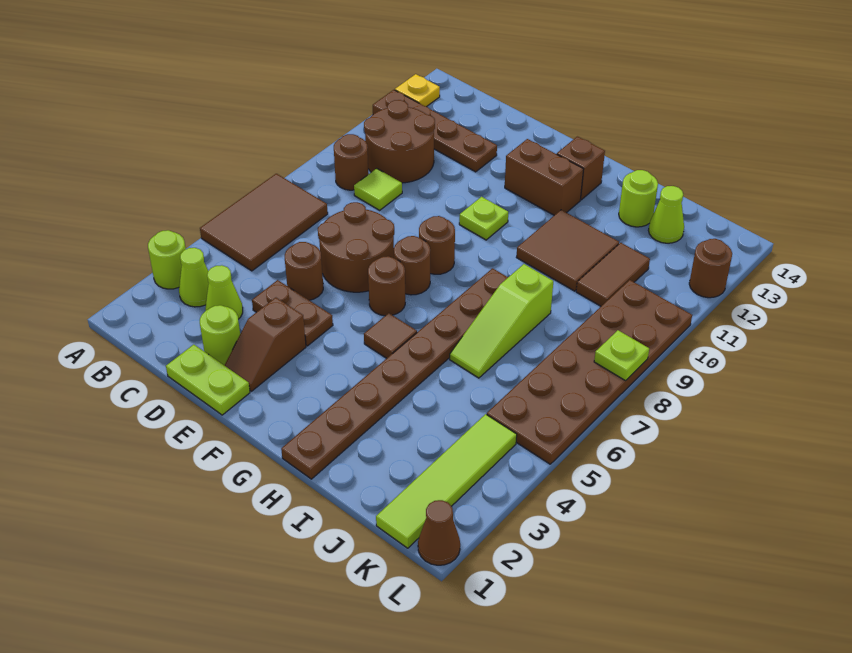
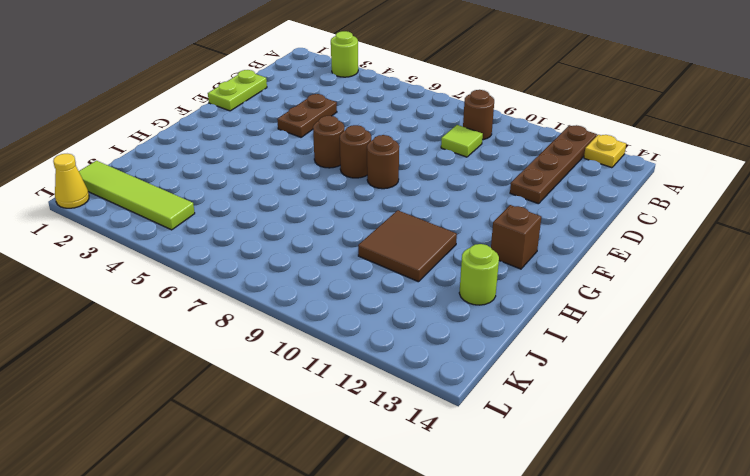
yellow cone L1 level 1 -> brown cone L1 level 1
none -> brown tile A5:B7 level 1
none -> lime cone B3 level 1
none -> brown round brick B10:C11 level 1
none -> lime cone C3 level 1

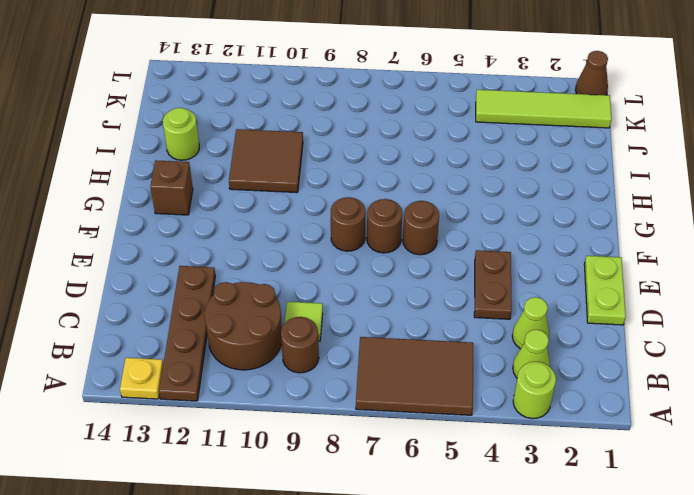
none -> lime round brick D2 level 1
none -> brown round brick D5 level 1
none -> brown round brick D6:E7 level 1
none -> brown slope E2:E3 level 1 top 3

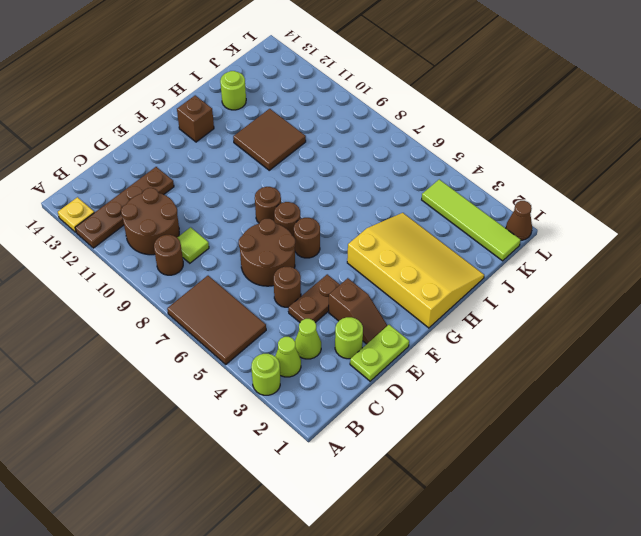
yellow slope G1:I4 level 1 top G -> brown plate H1:H8 level 1
none -> lime plate F10 level 1
none -> brown brick F12:G12 level 1
none -> brown tile G5 level 1
none -> lime slope I6:I8 level 1 top 8

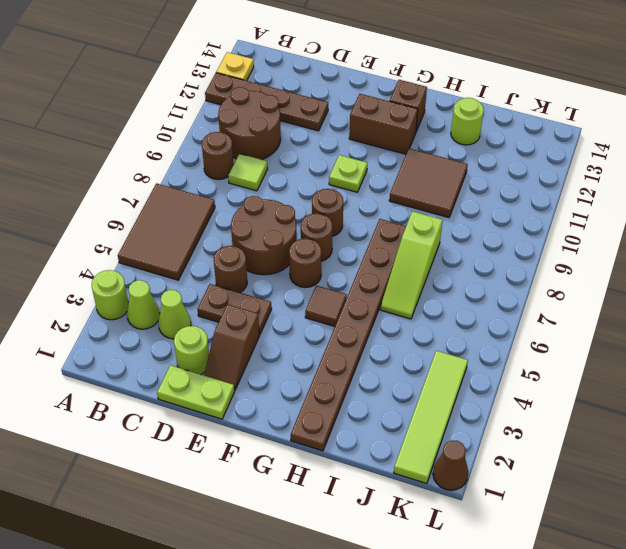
none -> brown tile J10:J11 level 1
none -> lime cone J13 level 1
none -> brown plate K5:L10 level 1
none -> brown round brick L12 level 1

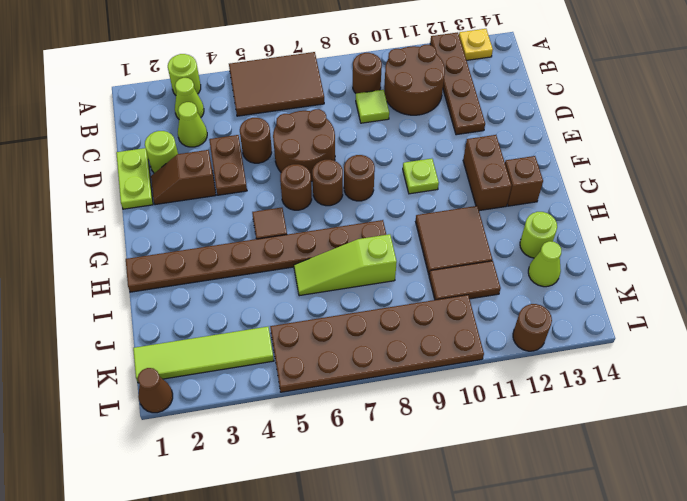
none -> lime plate L8 level 2

